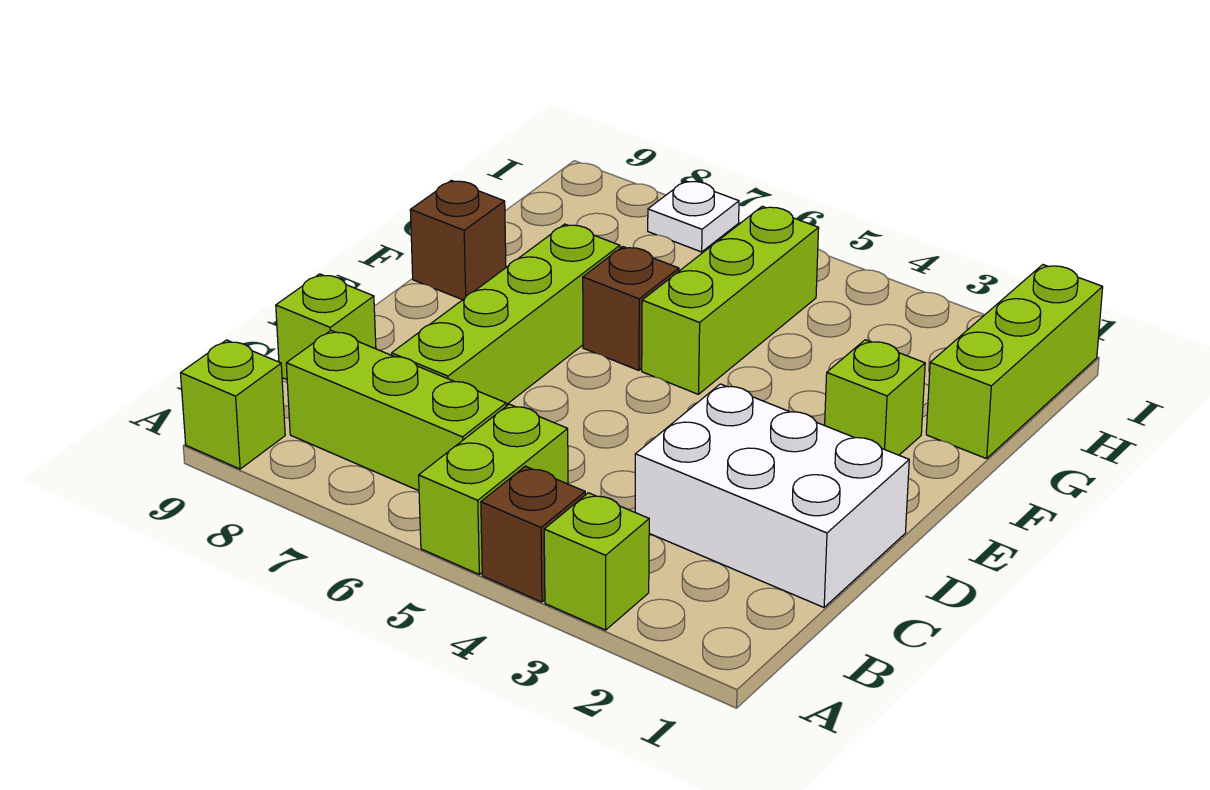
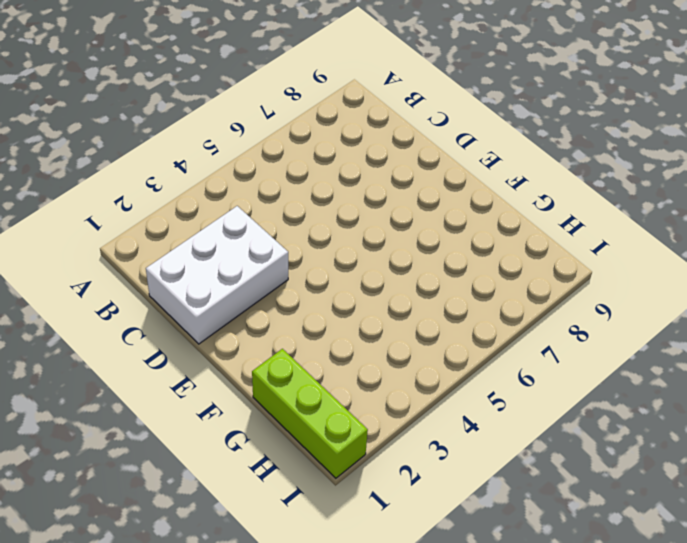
none -> lime brick A3 level 1
none -> brown brick A4 level 1
none -> lime brick A5:B5 level 1

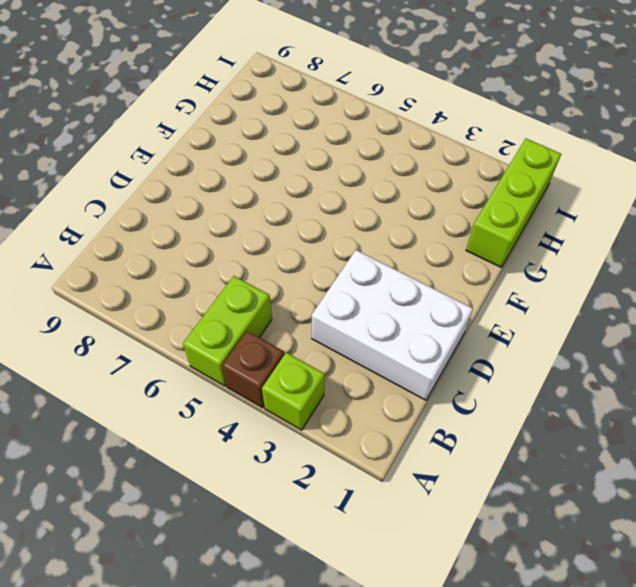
none -> lime brick A9 level 1
none -> lime brick B6:B8 level 1
none -> lime brick C7:F7 level 1

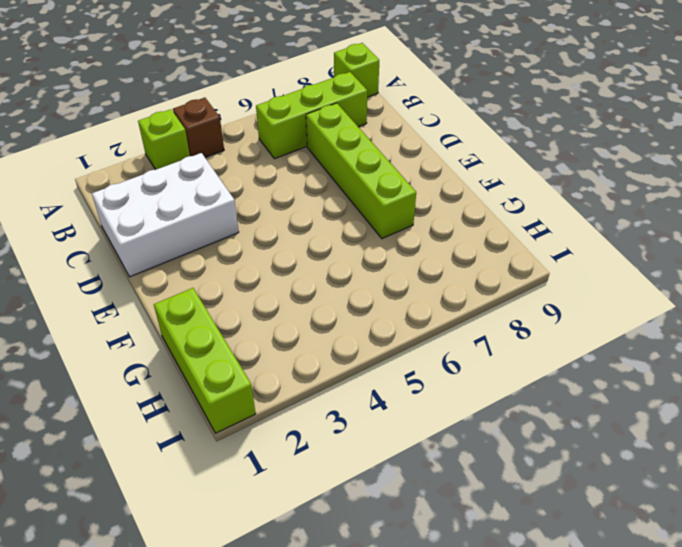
none -> lime brick A5:B5 level 1
none -> lime brick C9 level 1
none -> lime brick F2 level 1

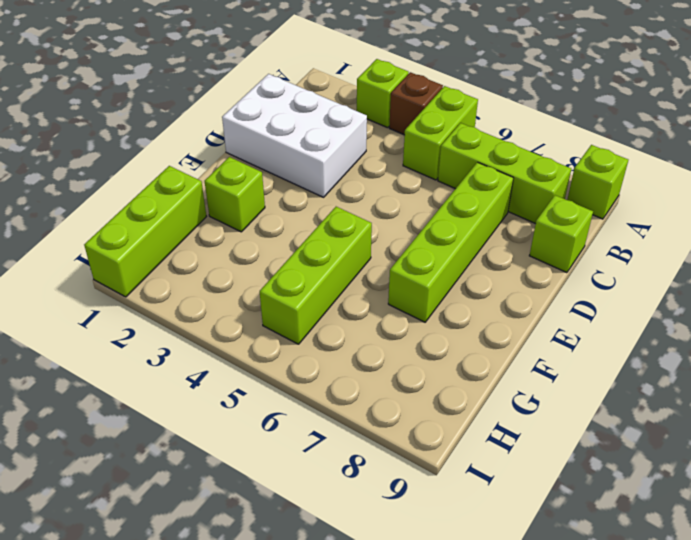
none -> brown brick F6 level 1
none -> brown brick F9 level 1
none -> white plate I7 level 1

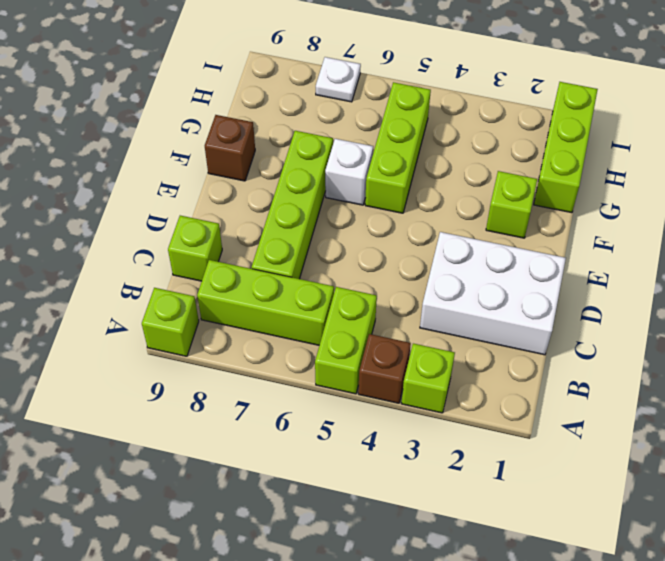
white brick F6 level 1 -> brown brick F6 level 1

